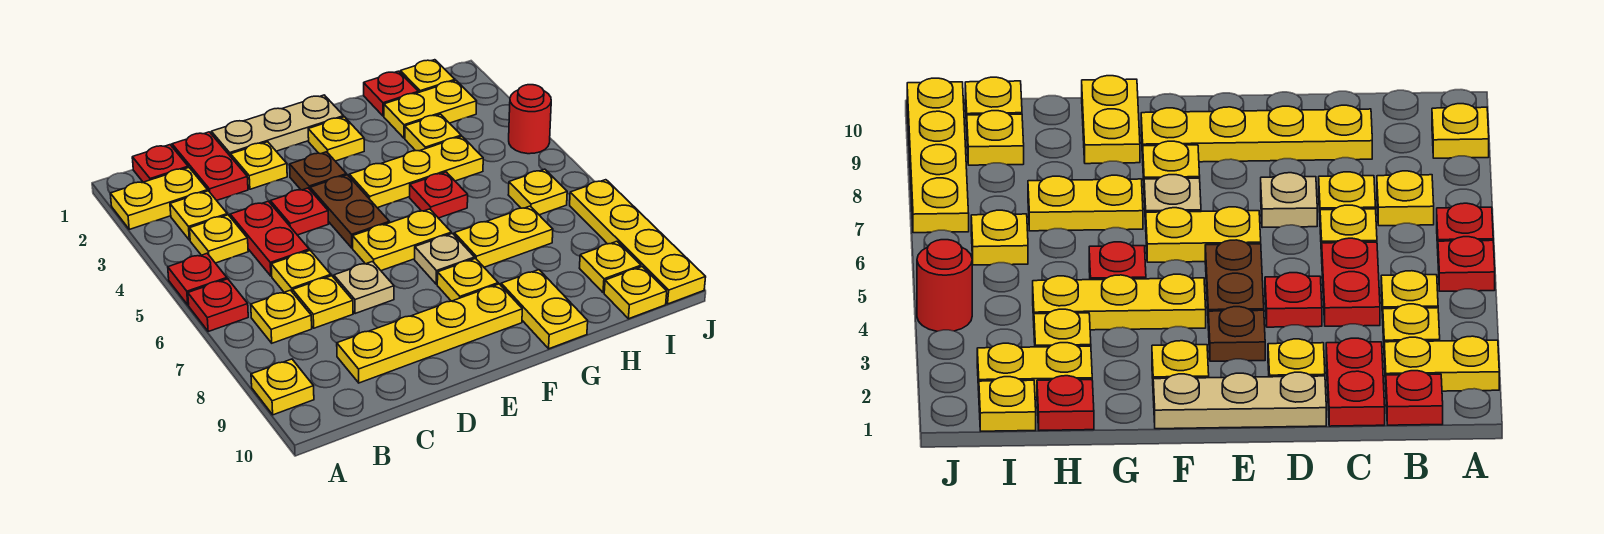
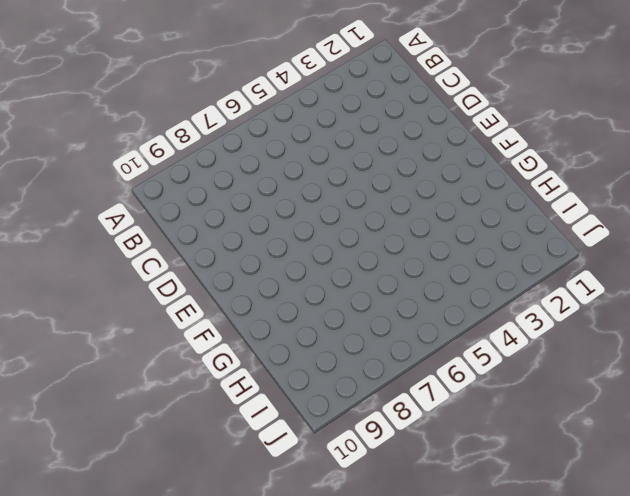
none -> yellow plate A2:B2 level 1
none -> red plate A5 level 1
none -> red plate A6 level 1
none -> yellow plate A9 level 1

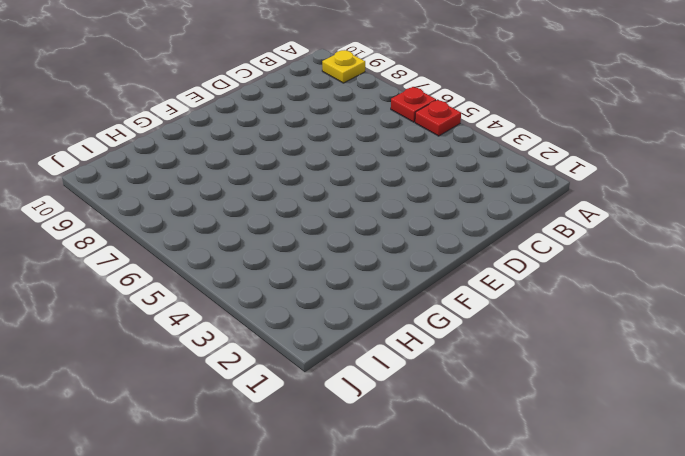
none -> yellow plate A2:B2 level 1
none -> red plate B1 level 1
none -> yellow plate B3 level 1
none -> yellow plate B4 level 1

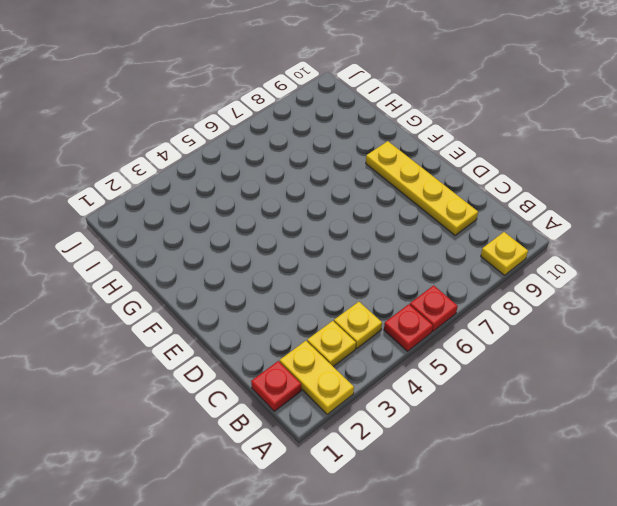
none -> yellow plate B7 level 1
none -> red plate C1:C2 level 1
none -> red plate C4:C5 level 1
none -> yellow plate C6 level 1

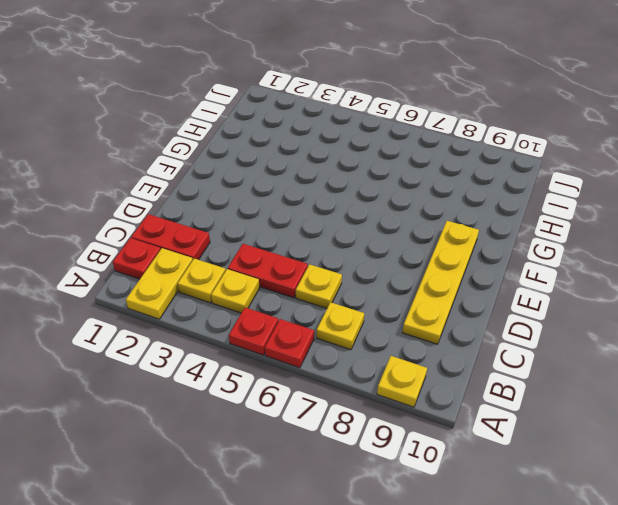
none -> yellow plate C7 level 1
none -> tan plate D1:F1 level 1
none -> yellow plate D2 level 1
none -> red plate D4 level 1

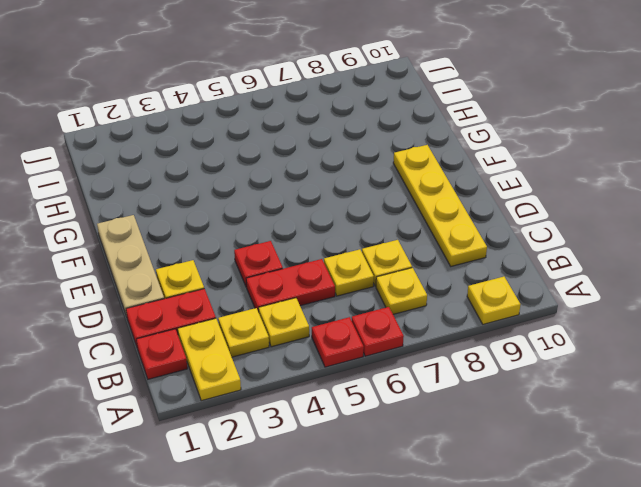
none -> tan plate D7 level 1
none -> brown plate E3 level 1
none -> brown plate E4:E5 level 1
none -> yellow plate E6:F6 level 1

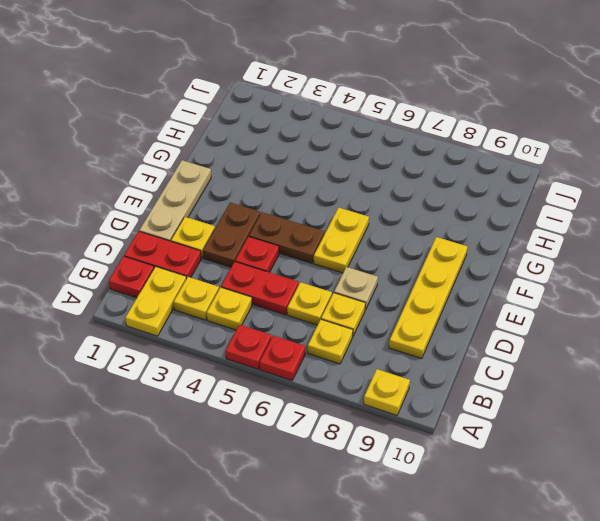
brown plate D3:E3 level 1 -> brown plate E3 level 1
none -> yellow plate F2 level 1
none -> yellow plate F4:H4 level 1
none -> tan plate F7 level 1
none -> yellow plate F8 level 1

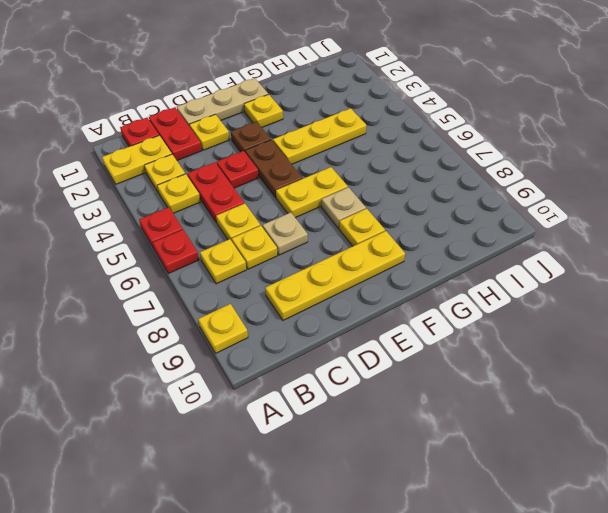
none -> red plate G5 level 1
none -> yellow plate G7:H7 level 1
none -> yellow plate G9:G10 level 1
none -> red plate H1 level 1

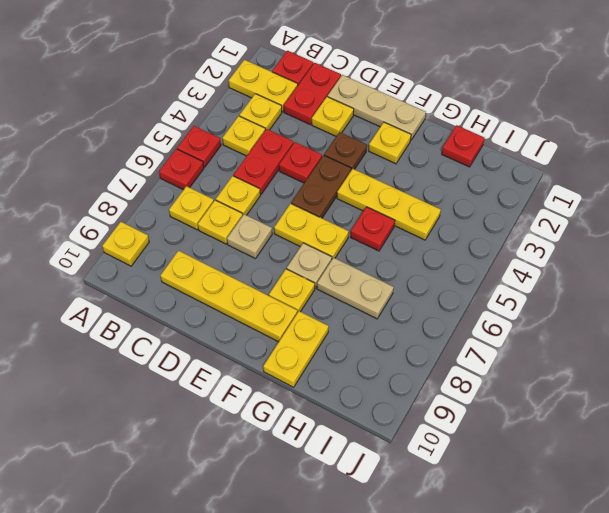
tan plate G7:H7 level 1 -> yellow plate G7:H7 level 1
none -> yellow plate H2:I2 level 1
none -> yellow plate H3 level 1
none -> yellow plate I1 level 1
none -> yellow plate I6 level 1

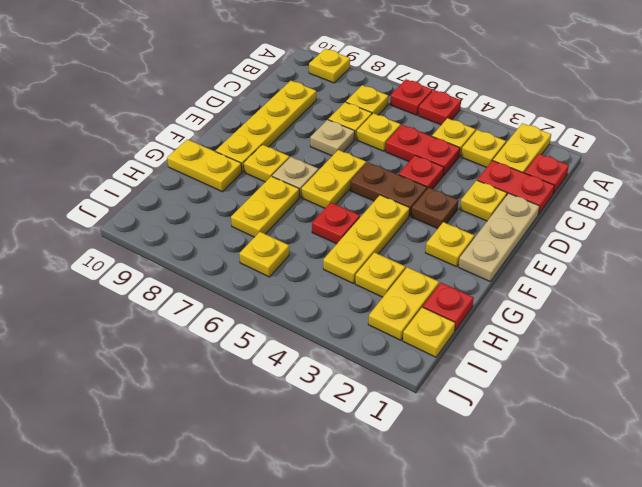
none -> yellow plate I9 level 1
none -> yellow plate I10 level 1
none -> red round brick J4 level 1
none -> yellow plate J7:J10 level 1

